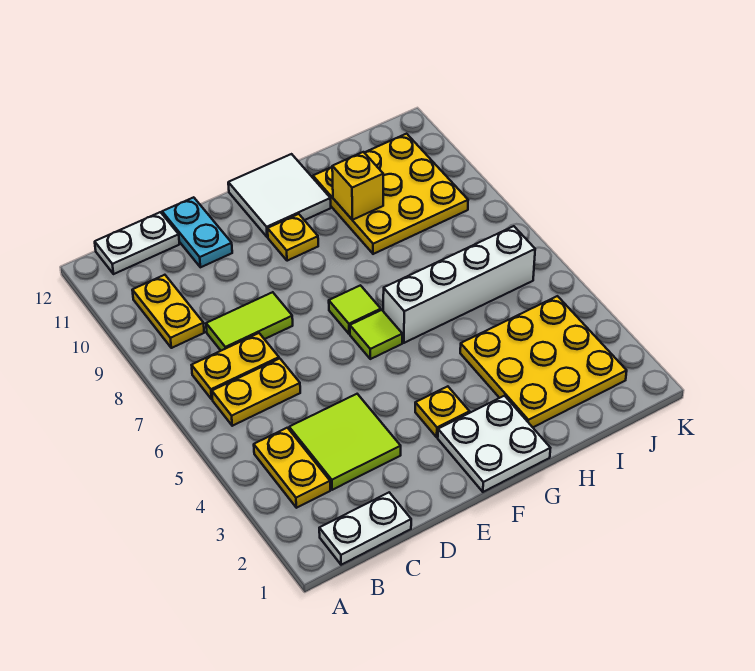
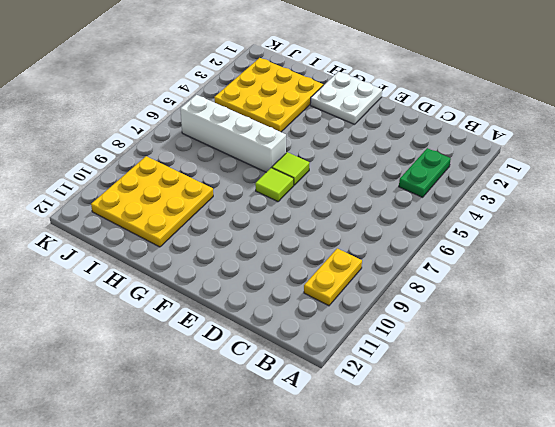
green plate B3:B4 level 1 -> yellow plate B3:B4 level 1
none -> white plate B1:C1 level 1
none -> yellow plate B6:C6 level 1
none -> yellow plate B7:C7 level 1

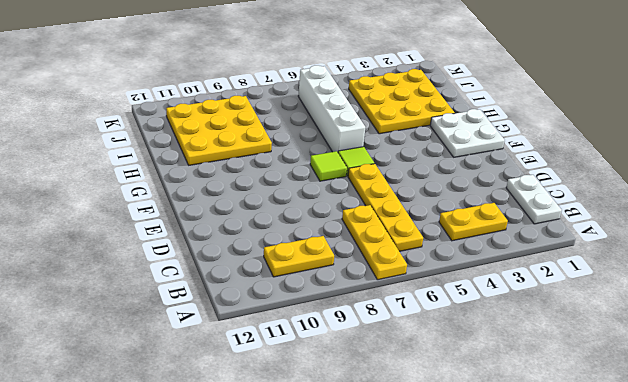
yellow plate A7:C7 level 1 -> yellow plate B7:C7 level 1
yellow plate B6:E6 level 1 -> yellow plate B6:C6 level 1
none -> white plate B12:C12 level 1
none -> lime tile C3:D4 level 1
none -> lime tile C8:D8 level 1

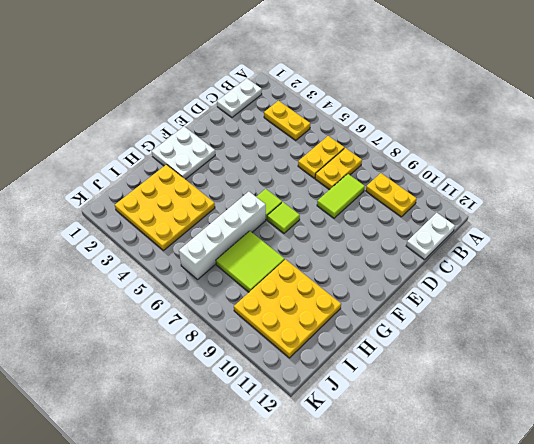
lime tile H7:I8 level 1 -> lime tile C3:D4 level 1
none -> cyan plate D11:D12 level 1
none -> yellow plate F3 level 1
none -> yellow plate F10 level 1

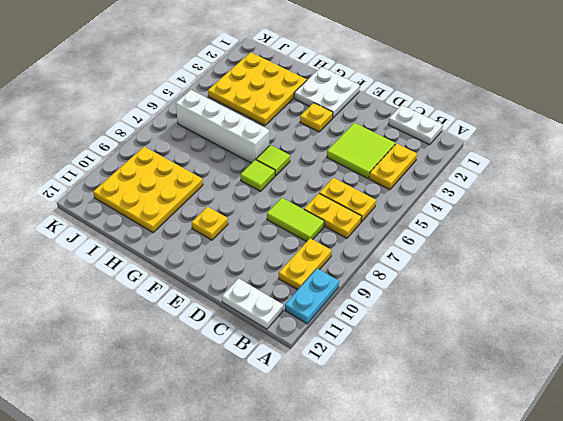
cyan plate A10:A11 level 1 -> cyan plate D11:D12 level 1
none -> white tile F11:G12 level 1
none -> yellow brick H10 level 2

